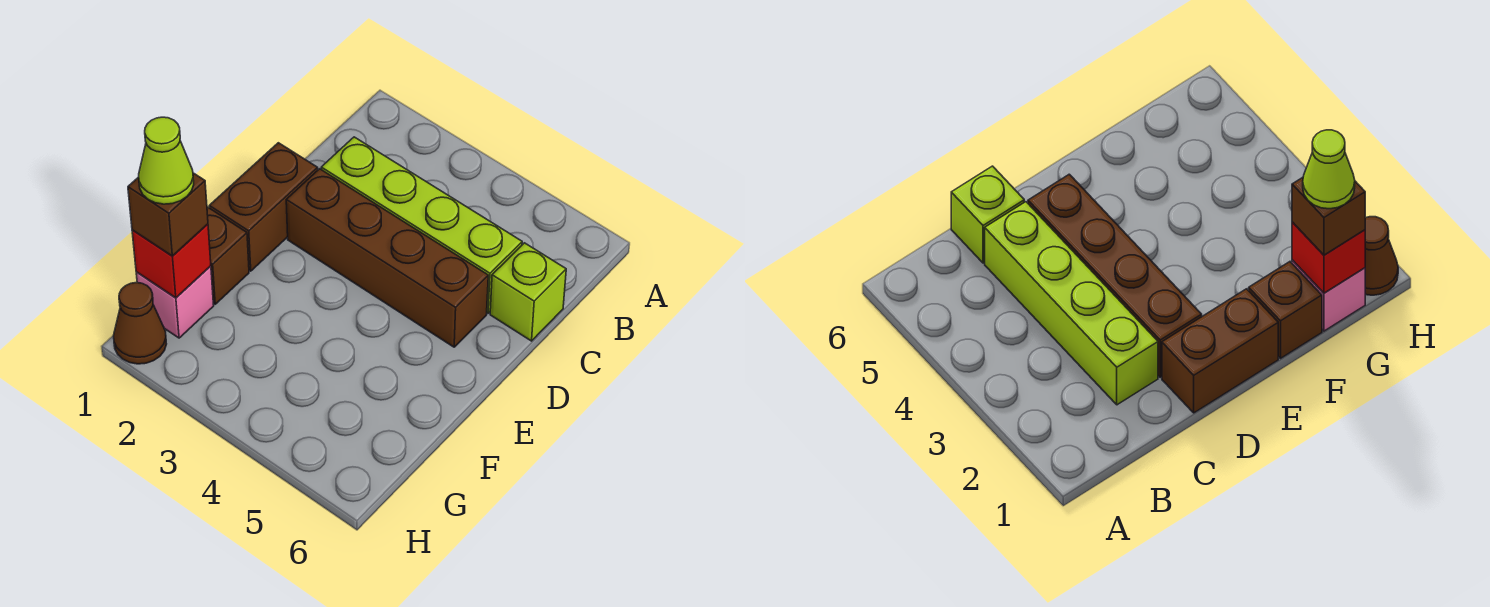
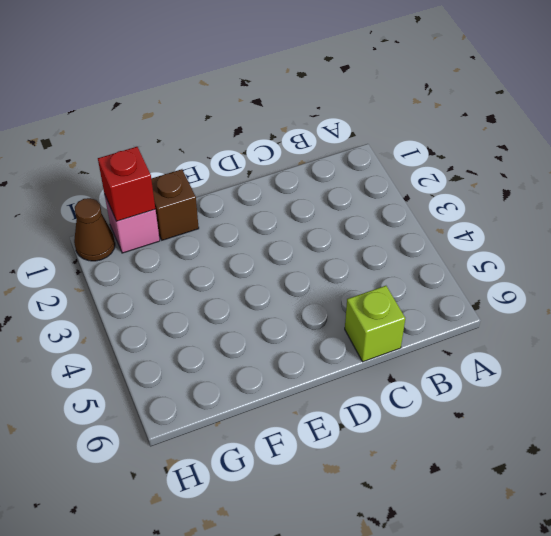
none -> lime brick C2:C5 level 1
none -> brown brick D1:E1 level 1

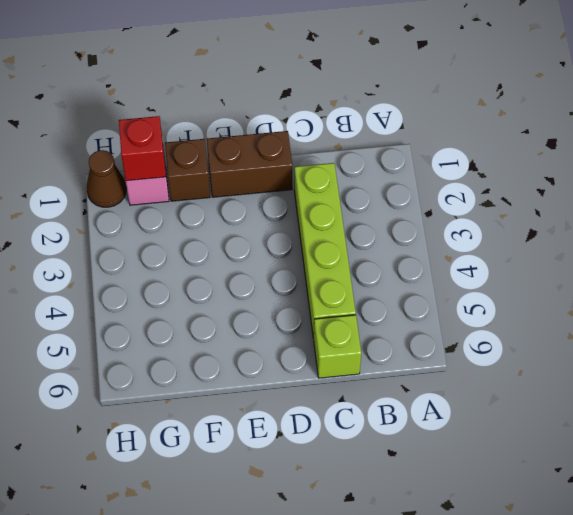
none -> brown brick D2:D5 level 1
none -> brown brick G1 level 3

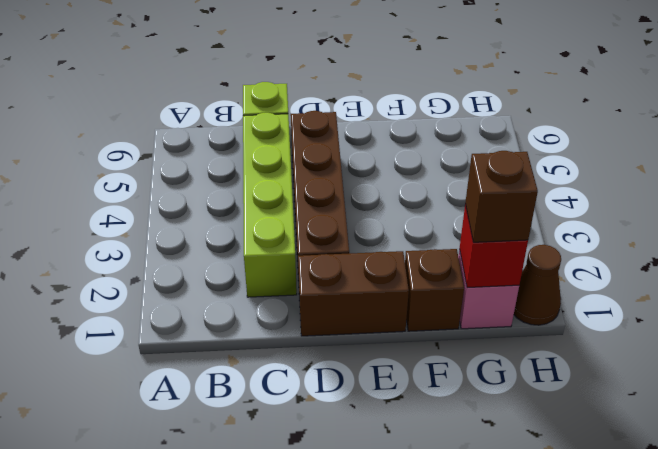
none -> lime cone G1 level 4

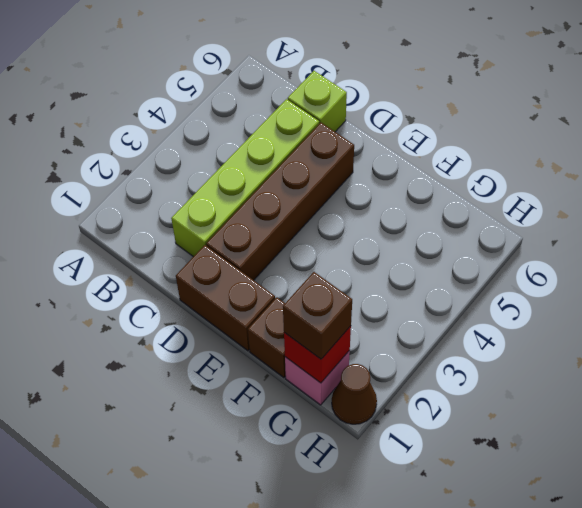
none -> lime cone G1 level 4

